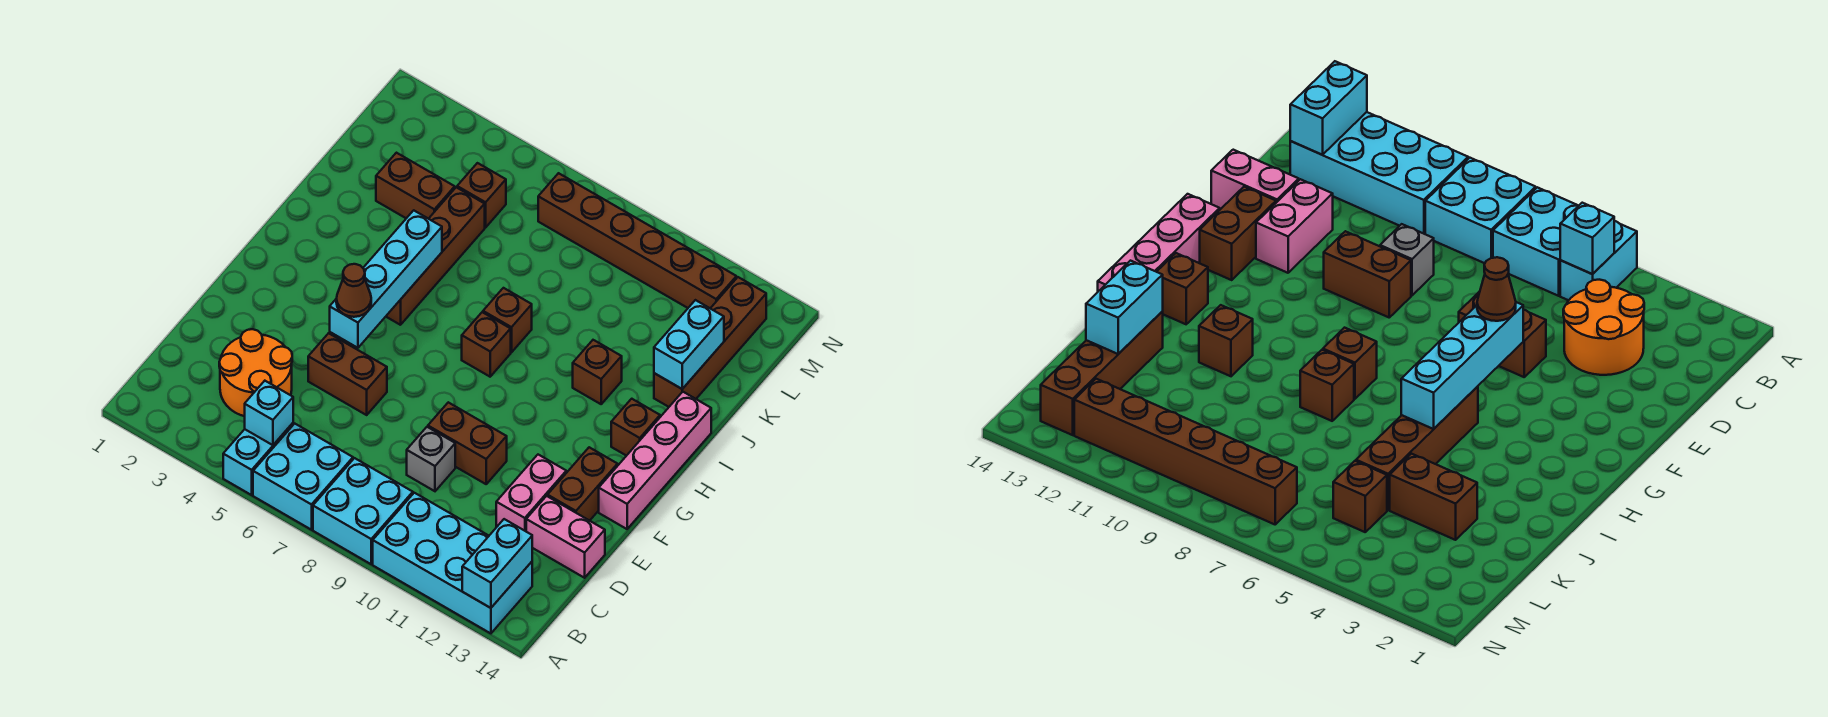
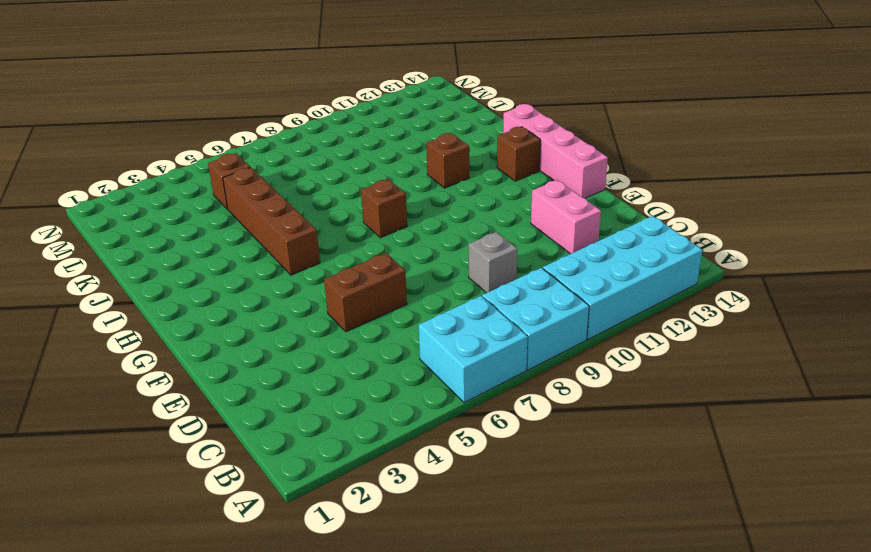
none -> cyan brick A5:B5 level 1
none -> orange round brick C3:D4 level 1
none -> pink brick D13:D14 level 1

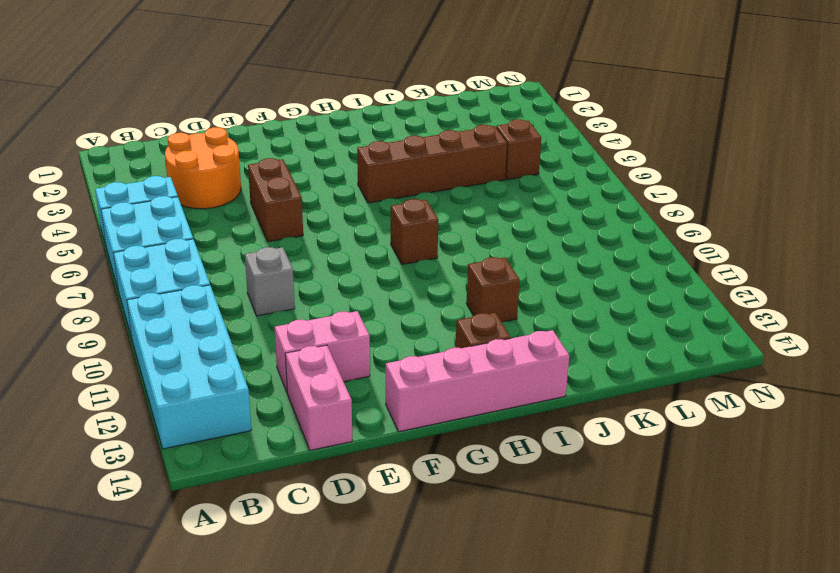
none -> brown brick E9:E10 level 1
none -> brown brick E13:F13 level 1
none -> brown brick I8 level 1

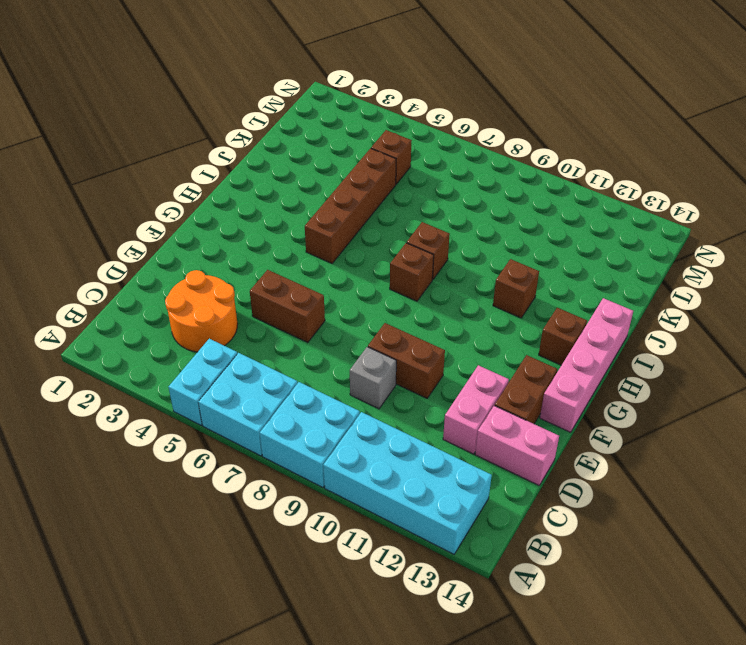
none -> brown brick J13:M13 level 1
none -> brown brick K3:K4 level 1
none -> brown brick M7:M12 level 1

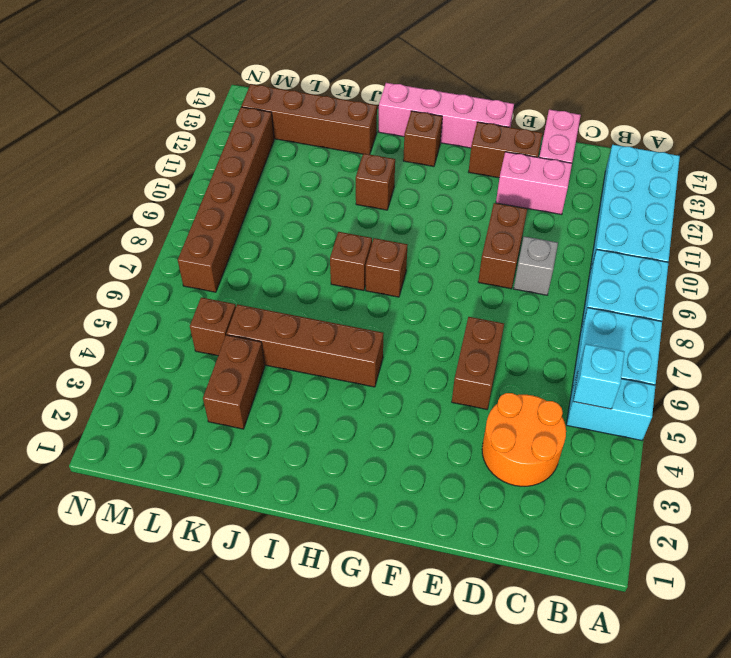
none -> cyan brick A13:B13 level 2
none -> cyan brick F5:I5 level 2
none -> cyan brick J13:K13 level 2

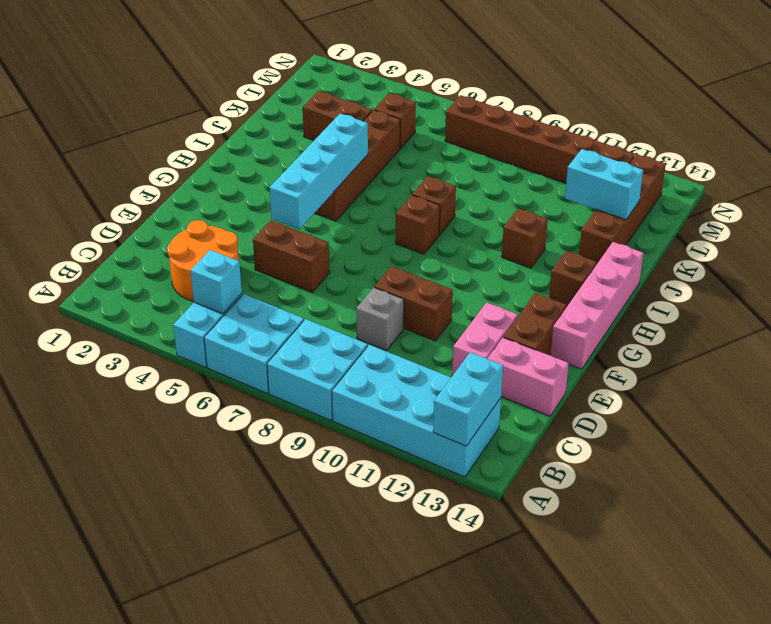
cyan brick K12:K13 level 2 -> cyan brick J13:K13 level 2
none -> brown cone F5 level 3

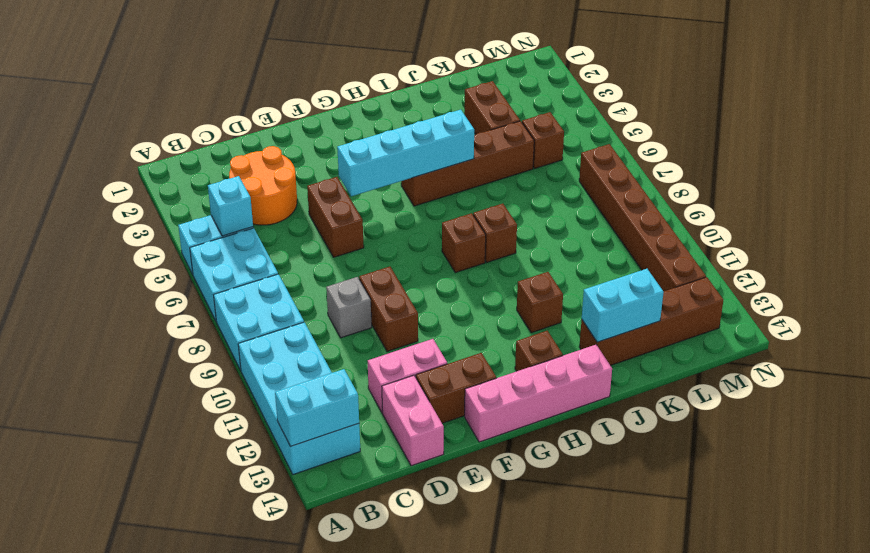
none -> brown cone F5 level 3

